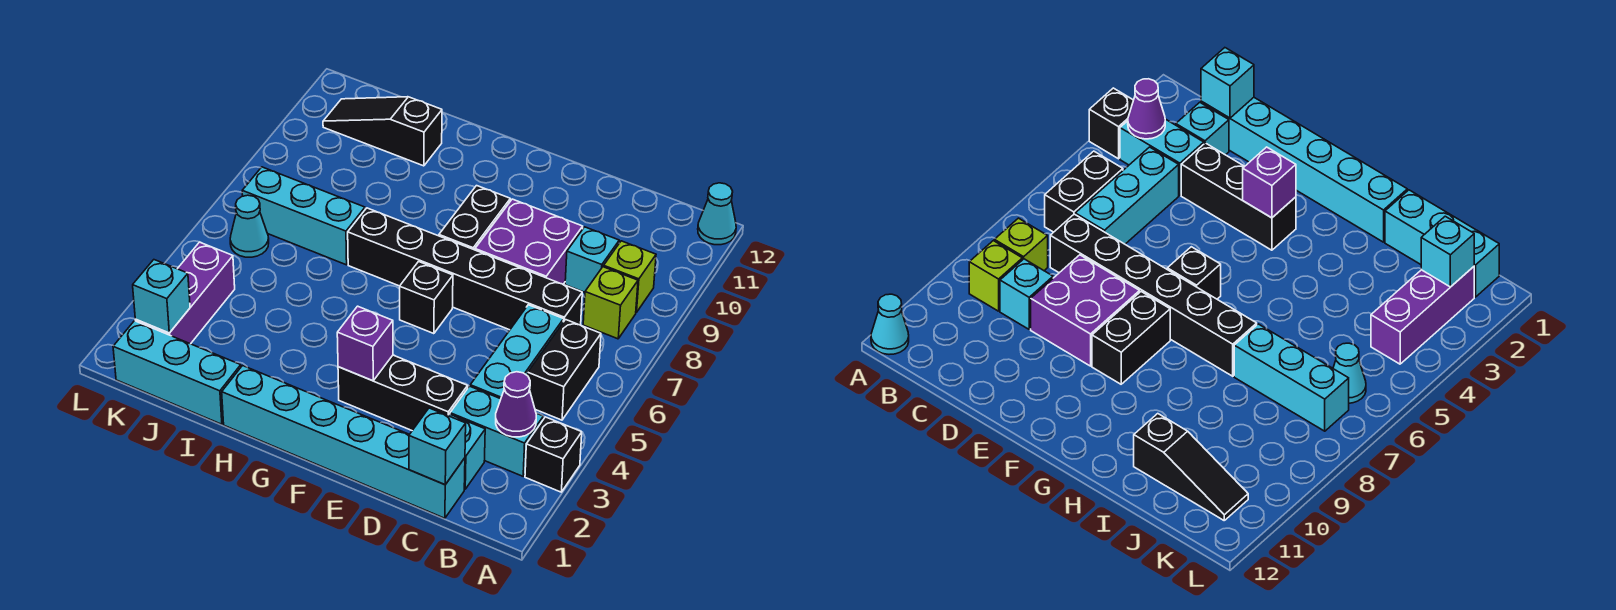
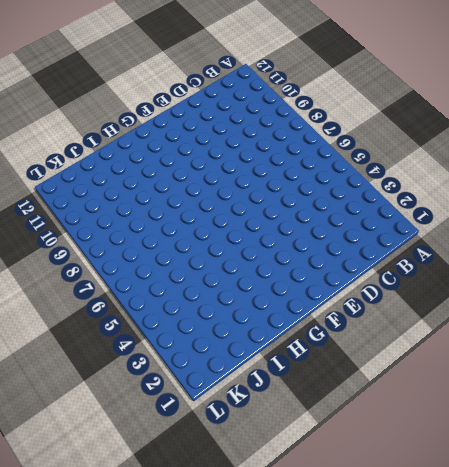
none -> black brick A3 level 1
none -> cyan cone A12 level 1
none -> cyan brick B3:C3 level 1

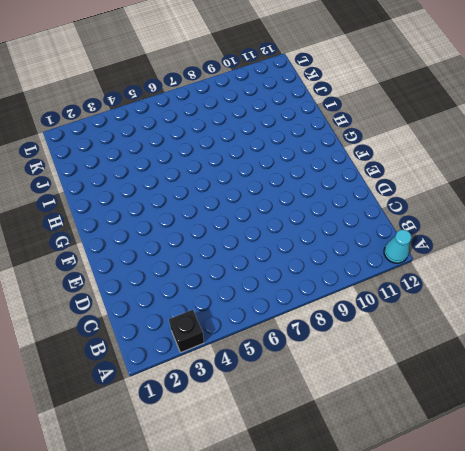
none -> cyan brick B3:C3 level 1
none -> black brick B5:B6 level 1
none -> lime brick B8 level 1

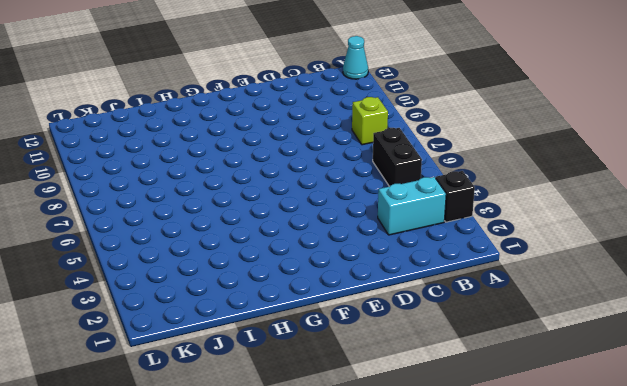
none -> lime brick B9 level 1
none -> cyan brick C1:H1 level 1
none -> cyan brick C2 level 1

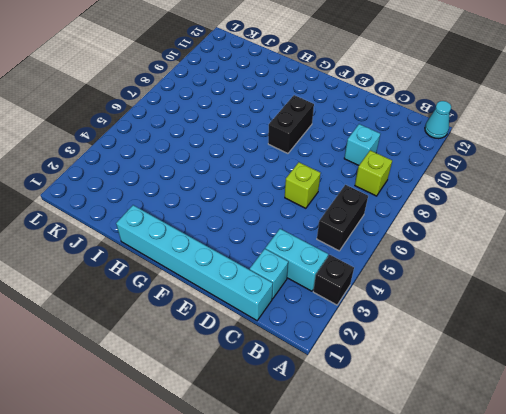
lime brick D6 level 1 -> lime brick B9 level 1
none -> cyan brick C4:C6 level 1
none -> black brick C7:H7 level 1
none -> black brick D3:F3 level 1

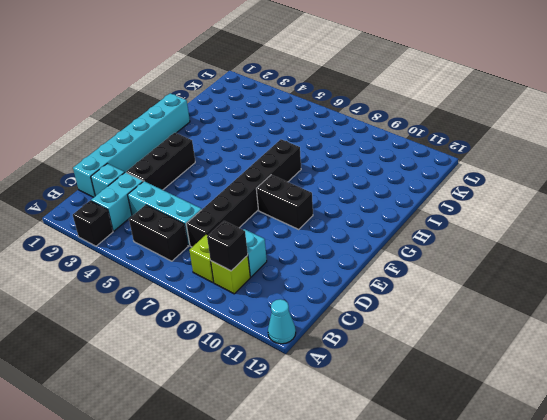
black brick B9 level 2 -> black brick F6 level 1
none -> purple brick D8:E9 level 1
none -> cyan brick I1:K1 level 1
none -> cyan brick I7:K7 level 1

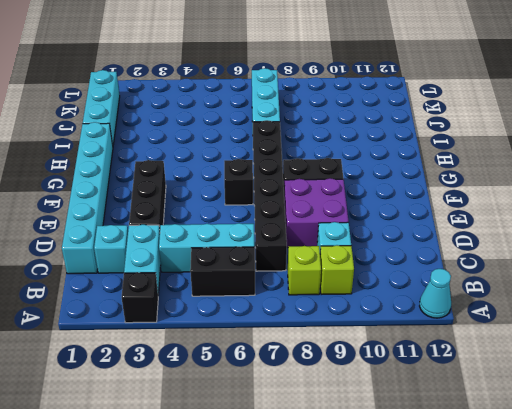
none -> black slope I11:K11 level 1 top I
none -> purple brick K2:K4 level 1
none -> cyan cone K6 level 1

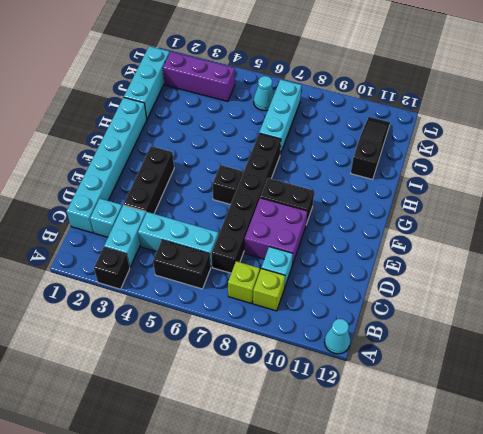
none -> purple cone B3 level 2
none -> cyan brick C1 level 2
none -> purple brick F3 level 2

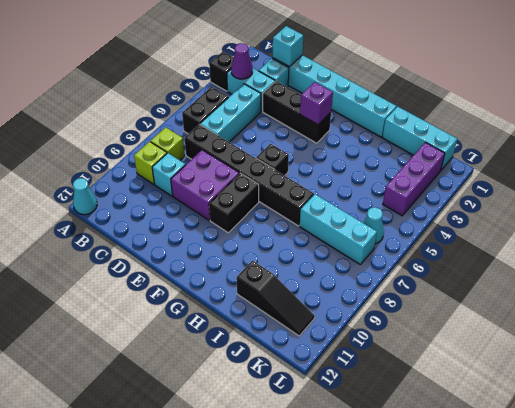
none -> cyan brick K2 level 2

